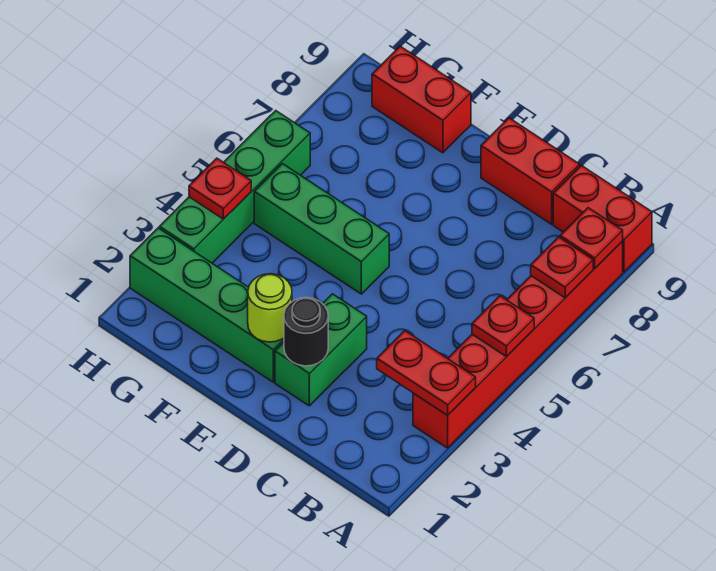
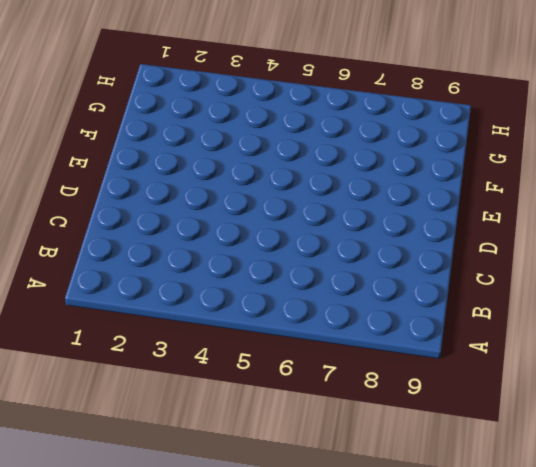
none -> red brick A3:A8 level 1
none -> red brick A9:B9 level 1
none -> red brick C9:D9 level 1

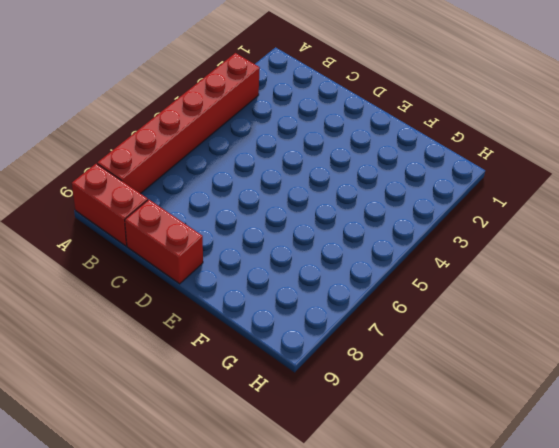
none -> green brick D2:D3 level 1
none -> green brick E2:H2 level 1
none -> green brick E5:G5 level 1

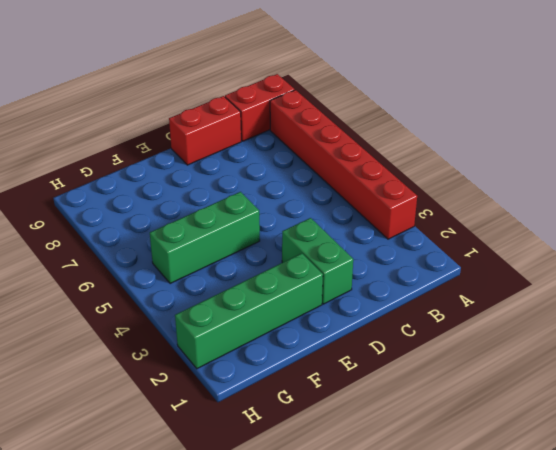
none -> red brick F9:G9 level 1
none -> green brick H3:H6 level 1
none -> red plate A3:B3 level 2

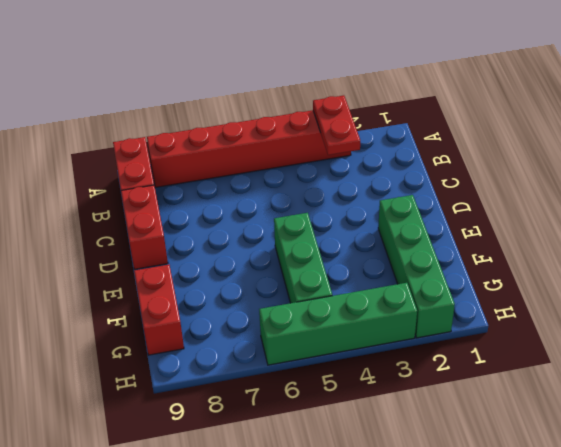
none -> green brick D2:D3 level 1
none -> red plate A5 level 2
none -> red plate A7 level 2

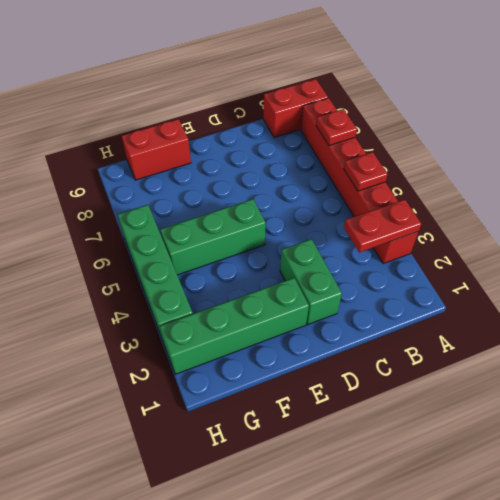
none -> red brick C9:D9 level 1
none -> red plate A8 level 2
none -> black round brick D2 level 2

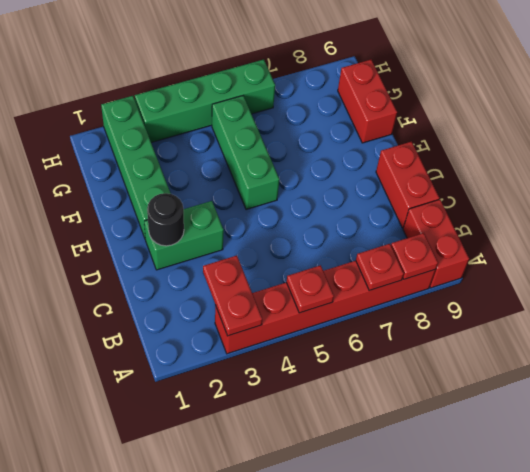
none -> lime round brick E2 level 2
none -> red plate H4 level 2

